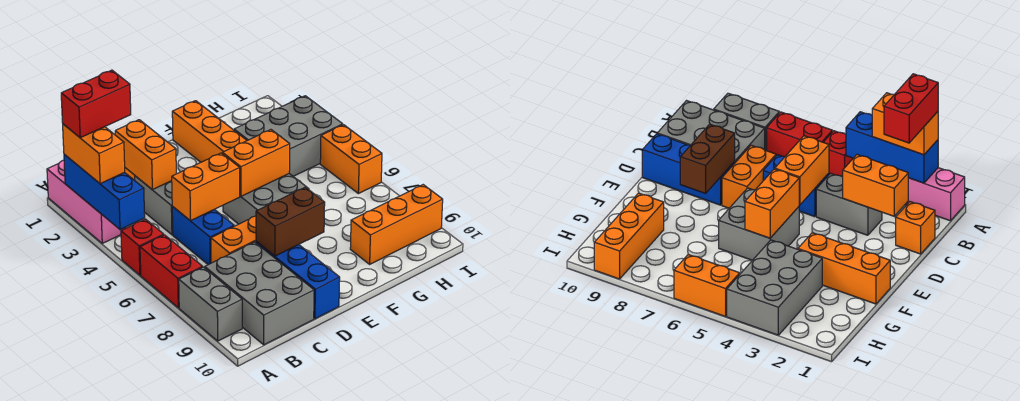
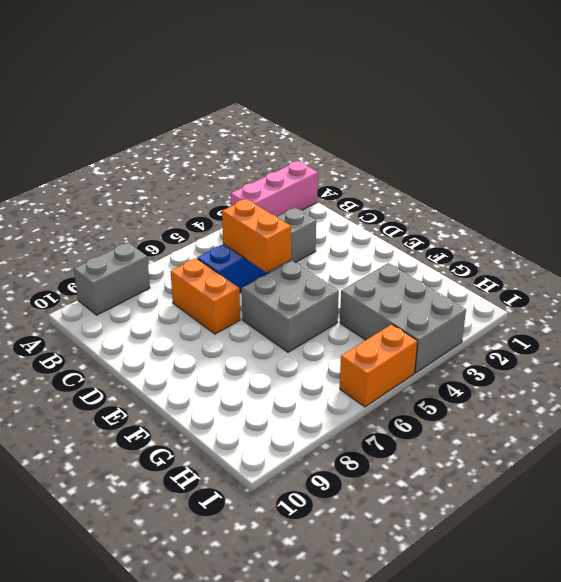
none -> red brick A5 level 1
none -> red brick A6:A7 level 1
none -> grey brick B8:C10 level 1

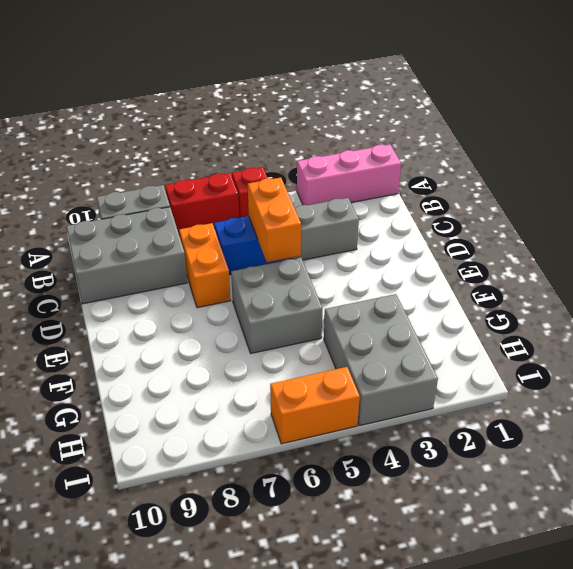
none -> orange brick C1 level 1
none -> blue brick D8:D10 level 1
none -> orange brick F1:F3 level 1

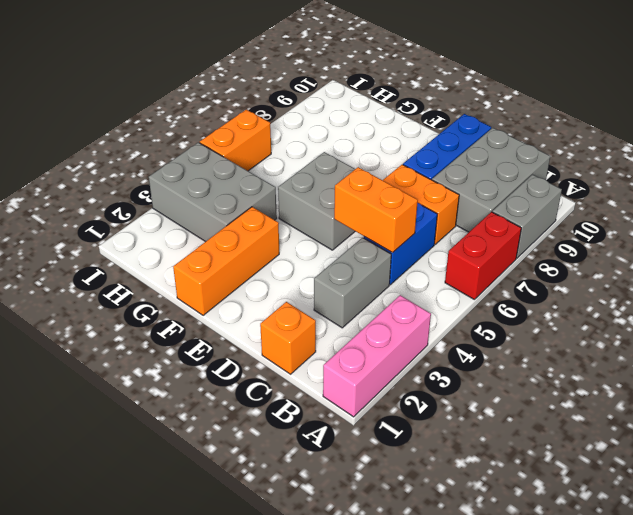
none -> red brick A5 level 1
none -> orange brick G9:I9 level 1
none -> blue brick A2:A4 level 2

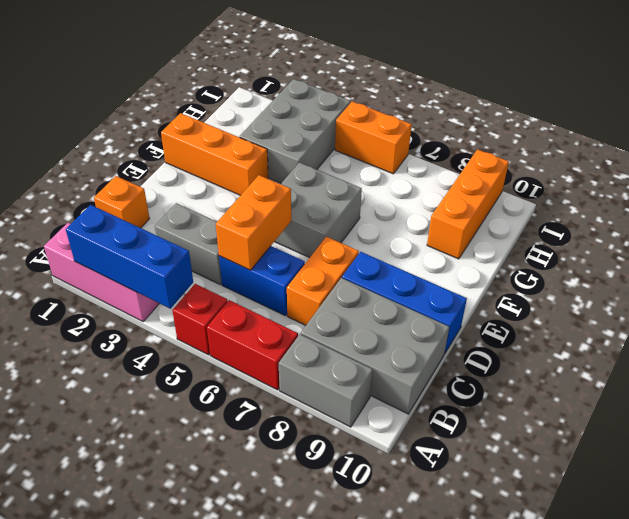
none -> orange brick C2:C3 level 2
none -> brown brick D8:E8 level 2
none -> orange brick E5:F5 level 2

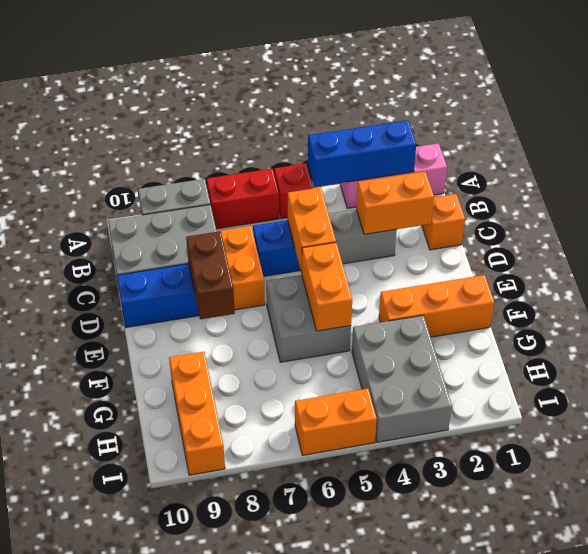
none -> orange brick A2:A3 level 3
none -> red brick A2:B2 level 4

